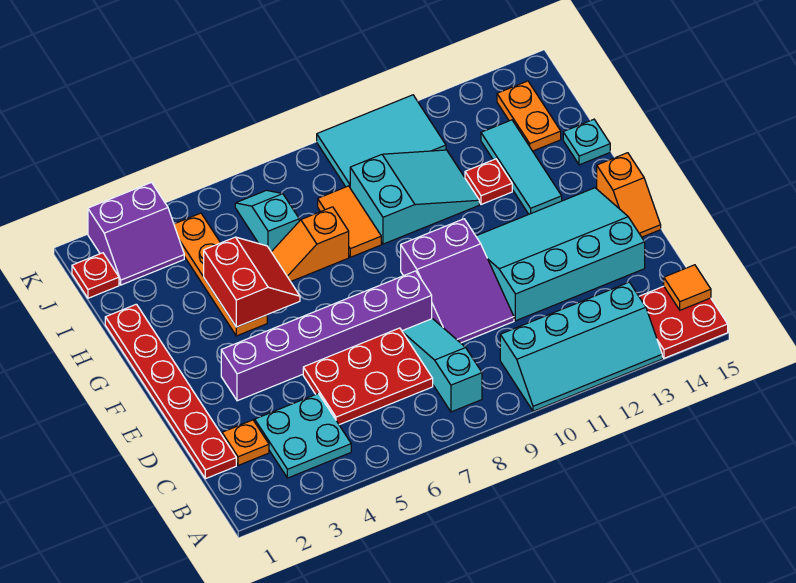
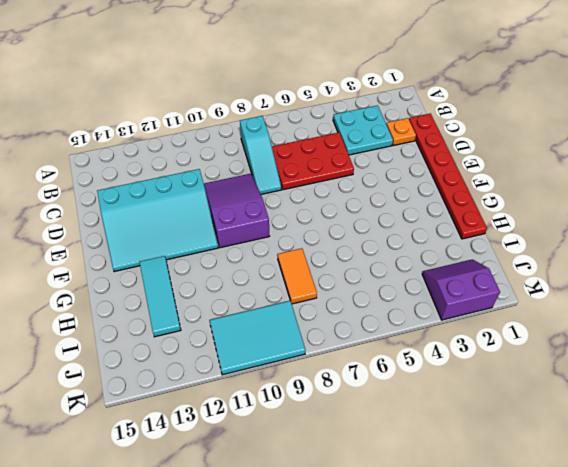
none -> cyan slope A10:B13 level 1 top B
none -> red plate A14:B15 level 1
none -> purple brick E3:E8 level 1

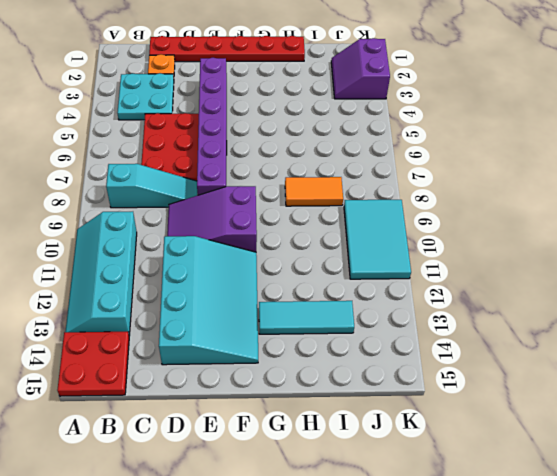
none -> orange slope E15:F15 level 1 top F
none -> orange plate G4:J4 level 1
none -> orange slope H6:H7 level 1 top 7

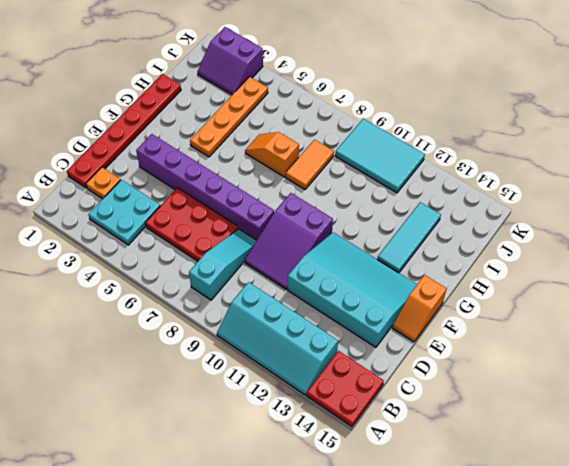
none -> cyan slope H9:I11 level 1 top 9
none -> red plate H12 level 1
none -> cyan plate H15 level 1

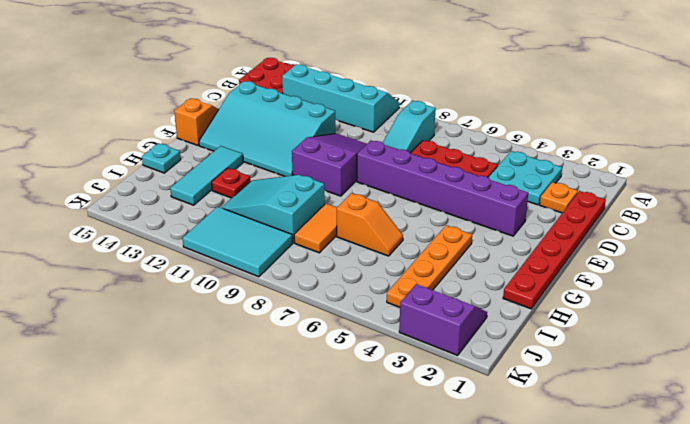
none -> cyan slope I6:J6 level 1 top I
none -> orange plate I14:J14 level 1
none -> red plate J1 level 1

